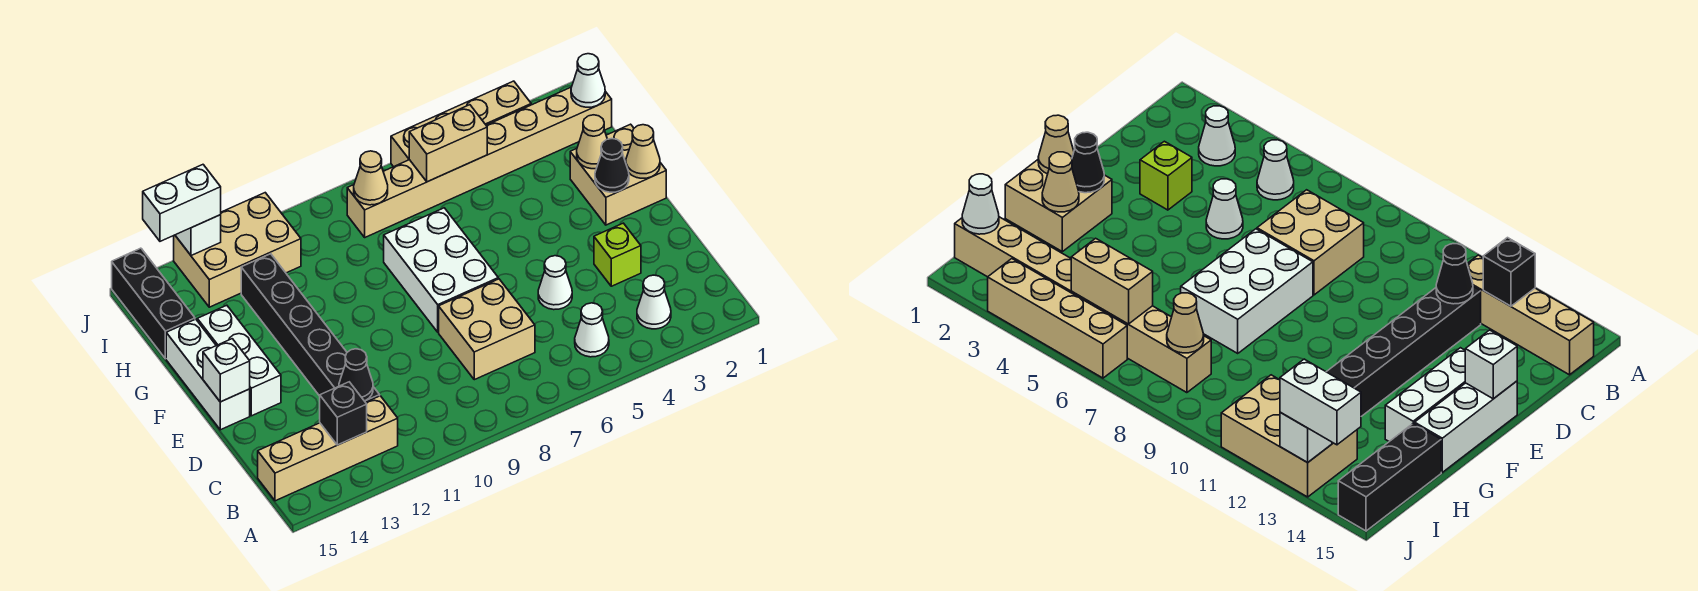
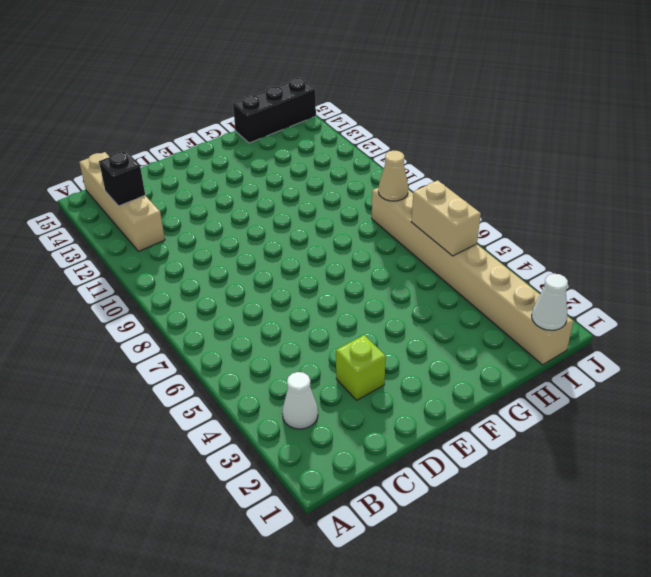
none -> white cone B5 level 1
none -> tan brick C7:D8 level 1
none -> black brick C12:H12 level 1

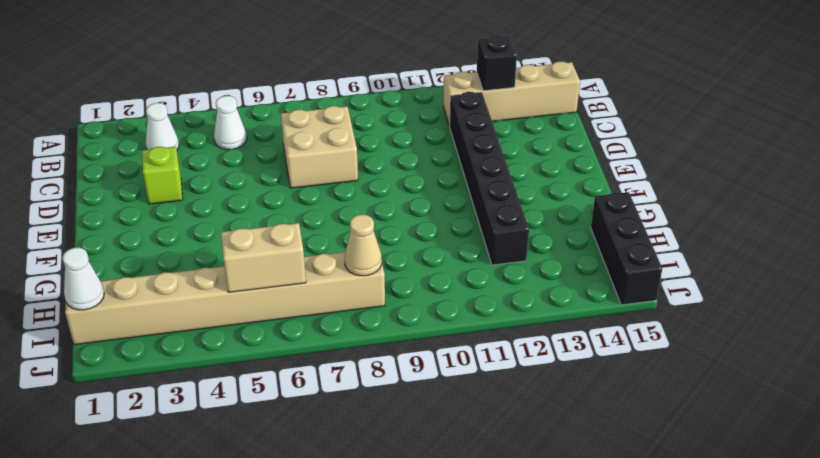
none -> white cone D5 level 1
none -> white brick E7:G8 level 1
none -> white brick E14:G14 level 1

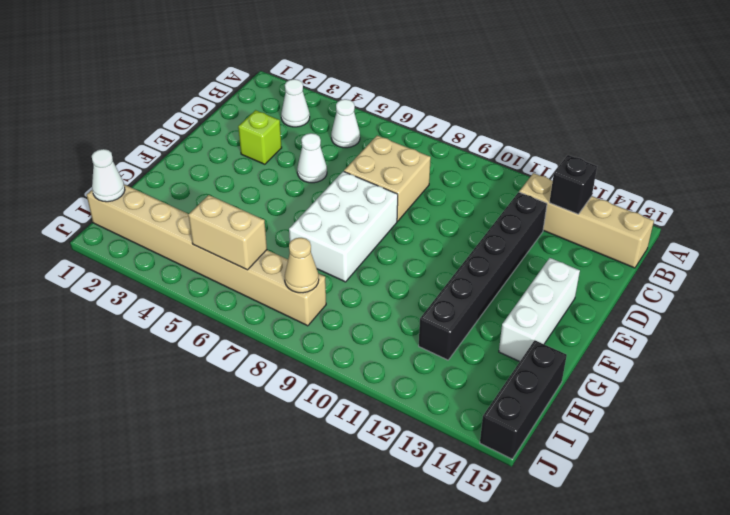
none -> white brick E15:G15 level 1
none -> tan brick F1:G2 level 1
none -> tan brick I11:J13 level 1

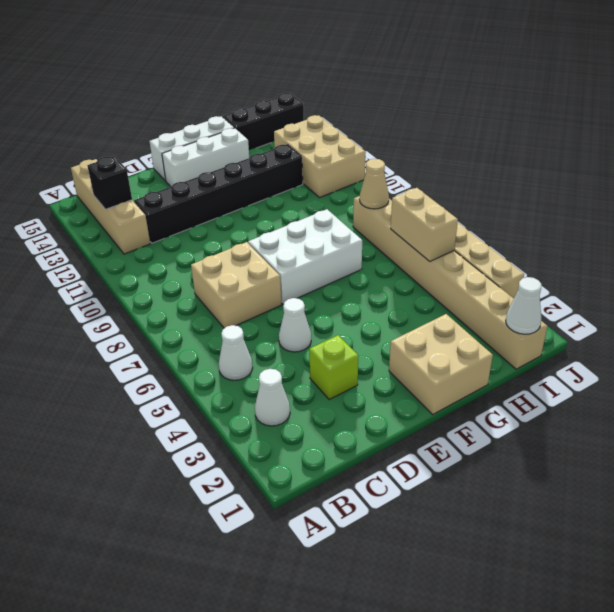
none -> black cone C12 level 2
none -> white brick E15 level 2
none -> tan cone F1 level 2

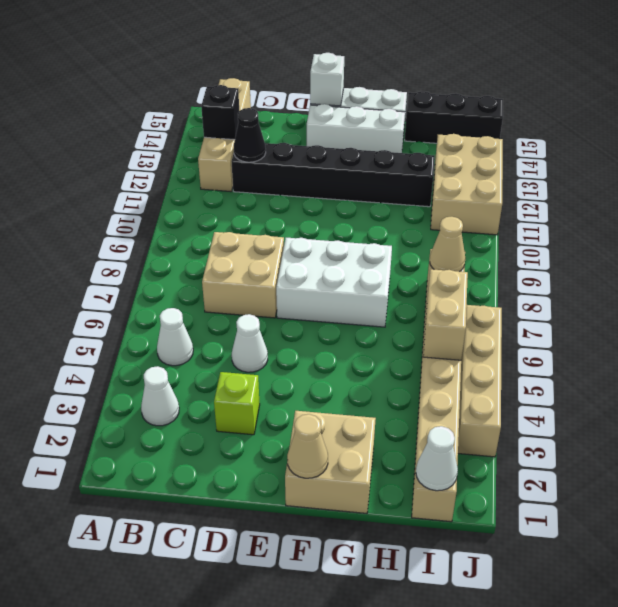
none -> black cone F2 level 2
none -> tan cone G2 level 2
none -> white brick J13 level 2

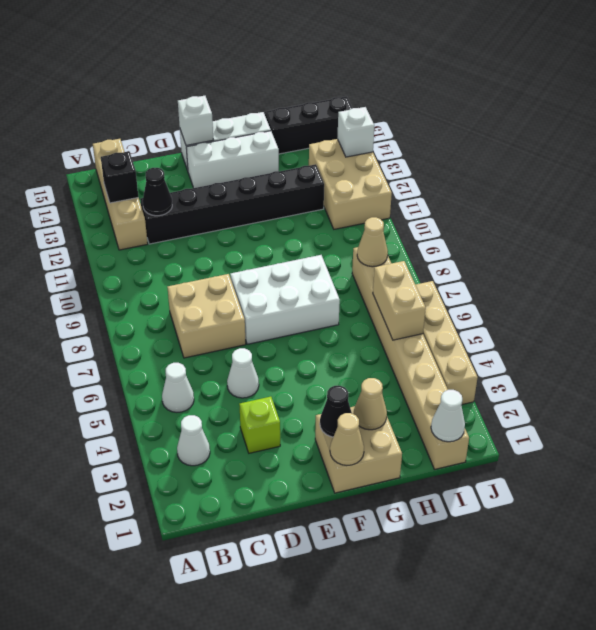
none -> white brick J13:J14 level 3

